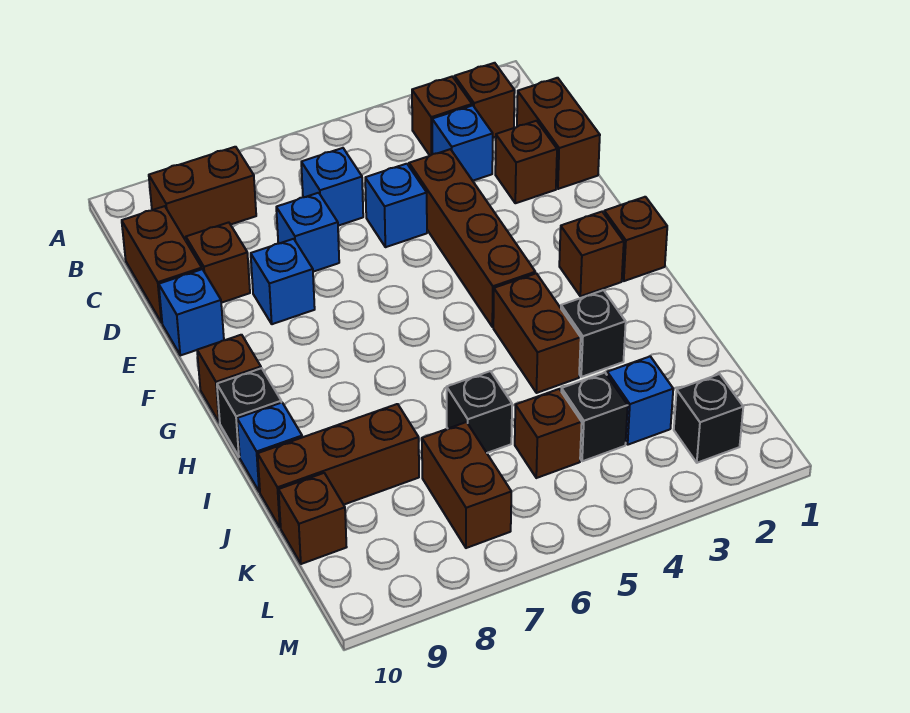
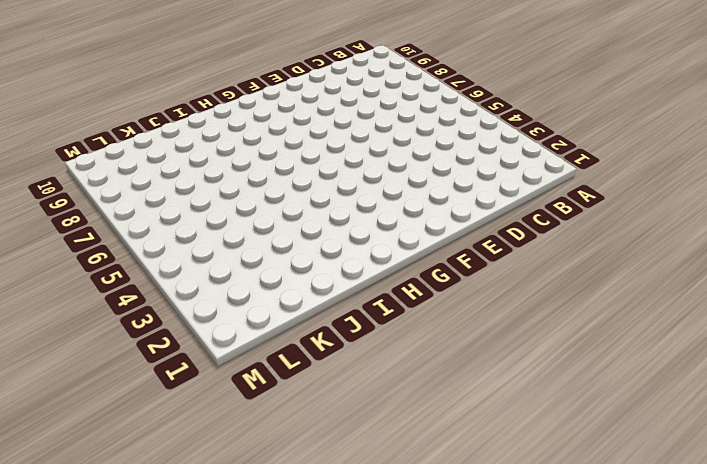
none -> brown brick B2 level 1
none -> brown brick B3 level 1
none -> brown brick B8:B9 level 1

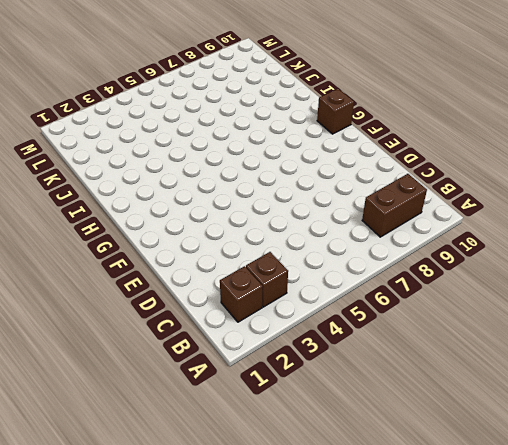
none -> brown brick C1:D1 level 1
none -> blue brick C3 level 1
none -> blue brick C6 level 1

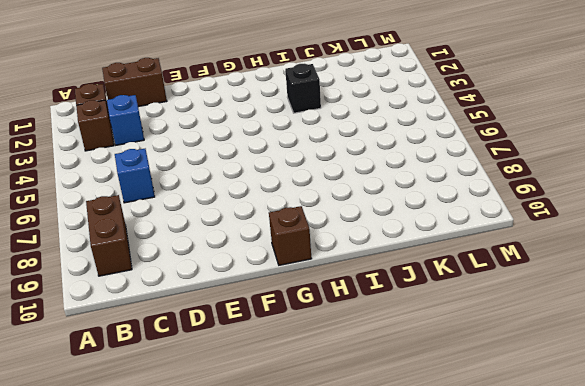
none -> brown brick C10:D10 level 1
none -> brown brick D2 level 1
none -> brown brick D4:G4 level 1

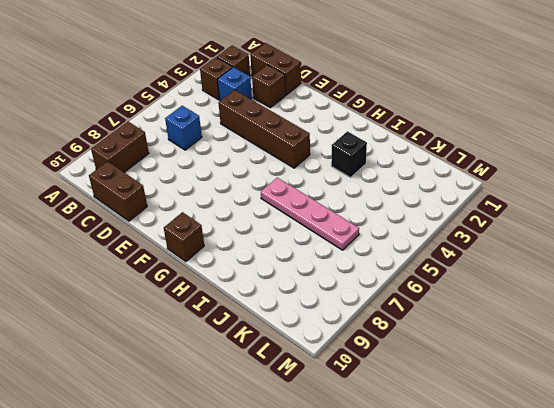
pink plate H6:K6 level 1 -> black brick J6 level 1
none -> blue brick D5 level 1
none -> blue brick D7 level 1
none -> brown brick D9 level 1

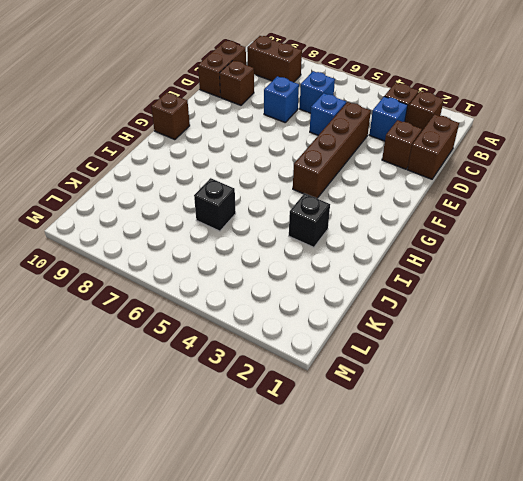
none -> blue brick E8 level 1
none -> blue brick E10 level 1
none -> brown brick G1 level 1

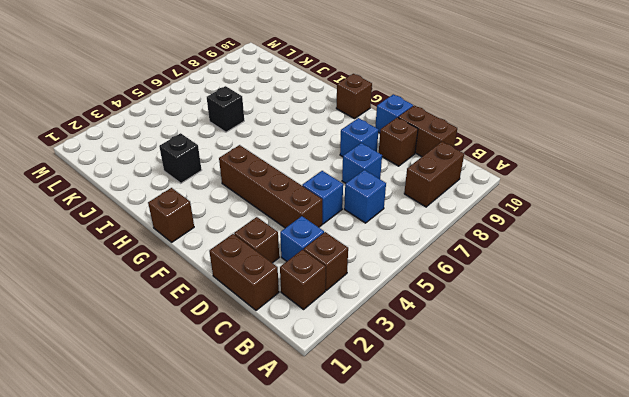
none -> brown brick G2 level 1
none -> brown brick H4:I4 level 1
none -> black brick H10 level 1

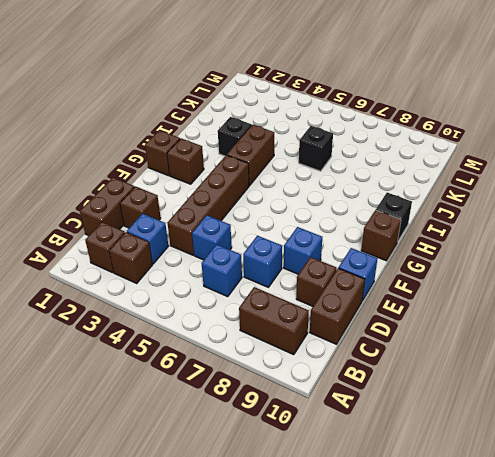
none -> blue brick I10 level 1
none -> brown brick J8:J10 level 1
none -> blue brick K3 level 1

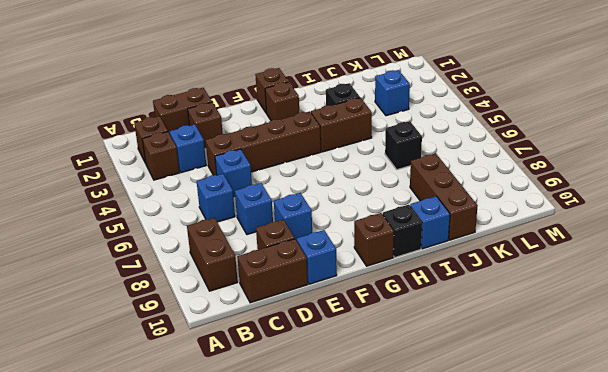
none -> black brick K4 level 1
none -> brown brick K5 level 1
none -> brown brick K7:L7 level 1

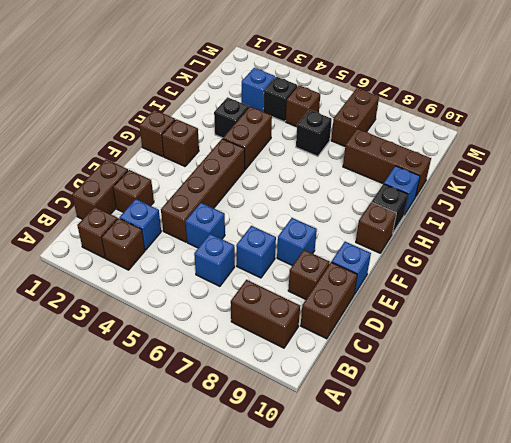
none -> brown brick K10 level 1
none -> black brick L2 level 1

